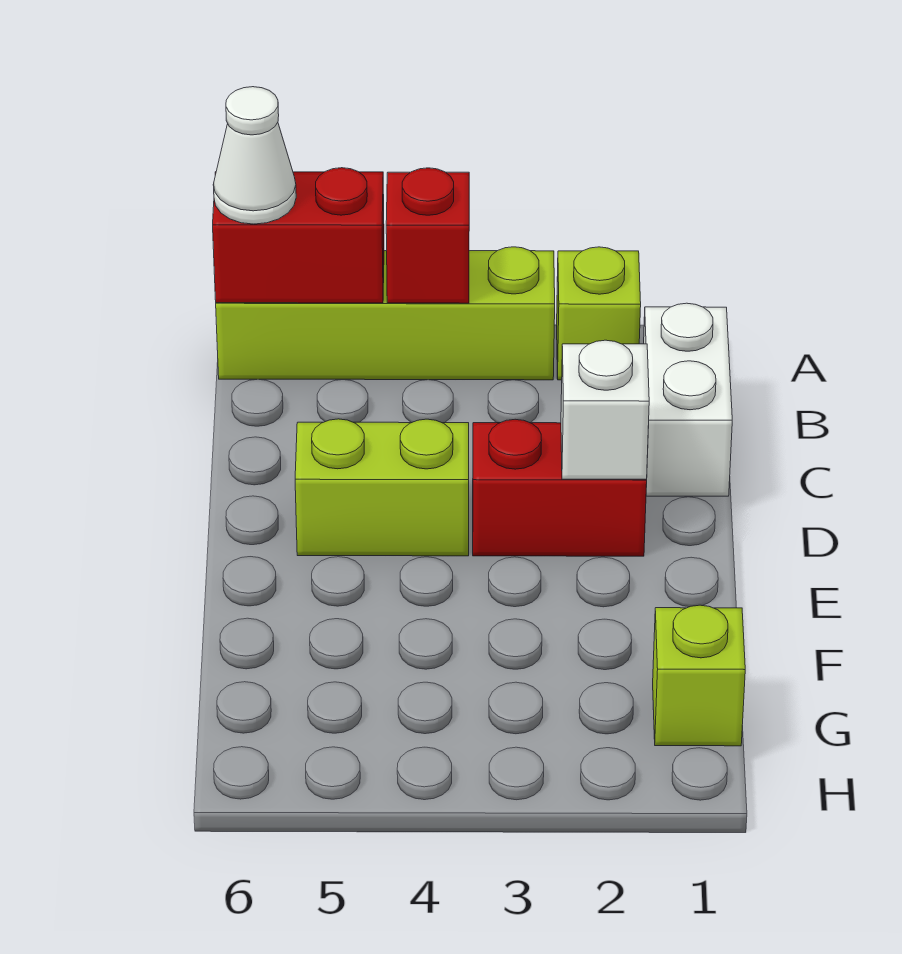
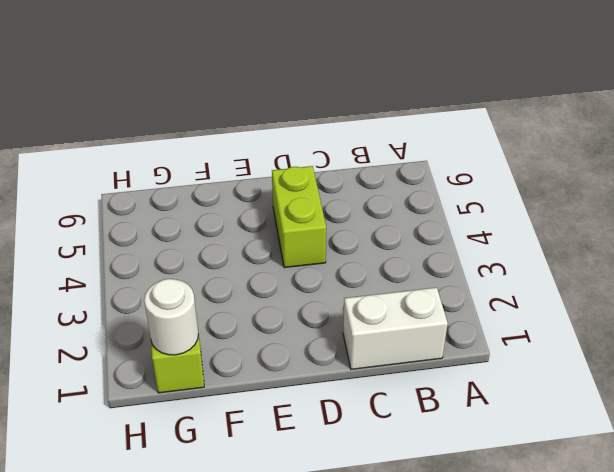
white round brick G1 level 2 -> none
none -> lime brick A2 level 1
none -> lime brick A3:A6 level 1

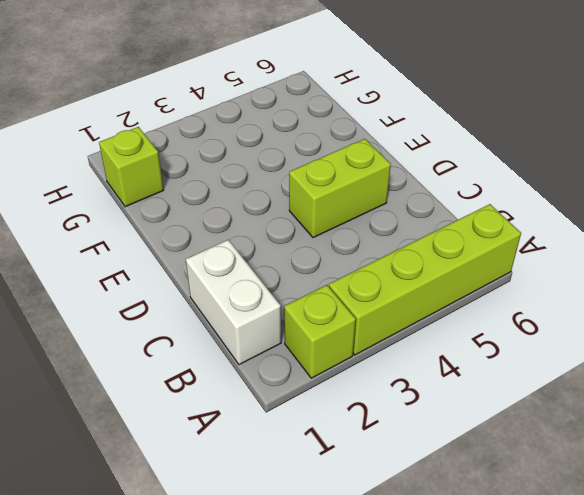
none -> red brick D2:D3 level 1
none -> red brick A4 level 2

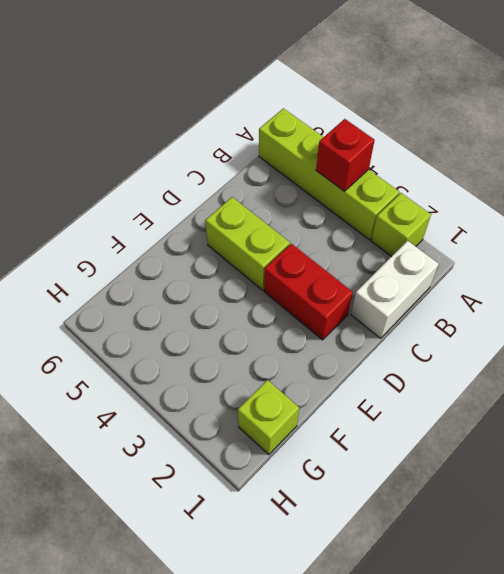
none -> red brick A5:A6 level 2
none -> white brick D2 level 2

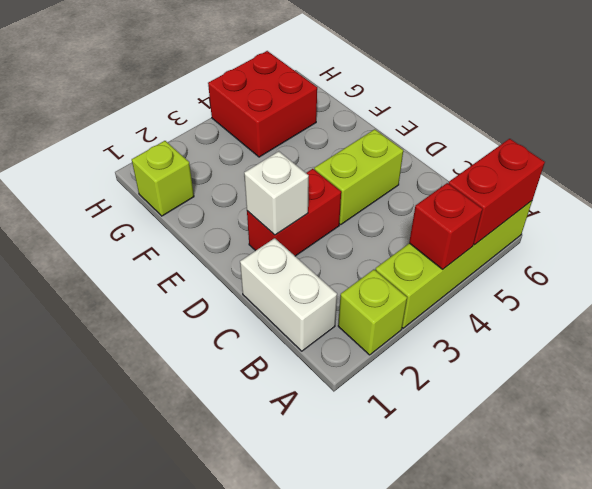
red brick G4:H5 level 1 -> none
none -> white cone A6 level 3

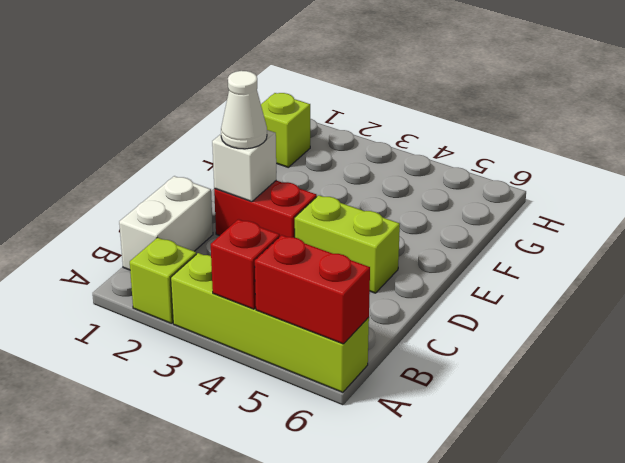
white cone D2 level 3 -> white cone A6 level 3

